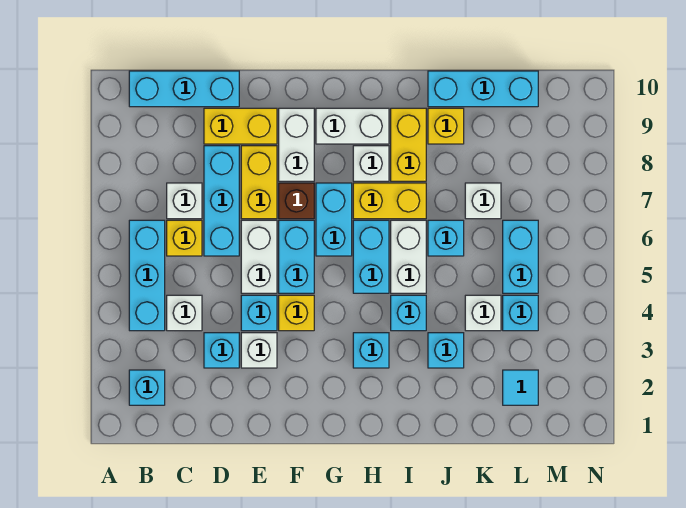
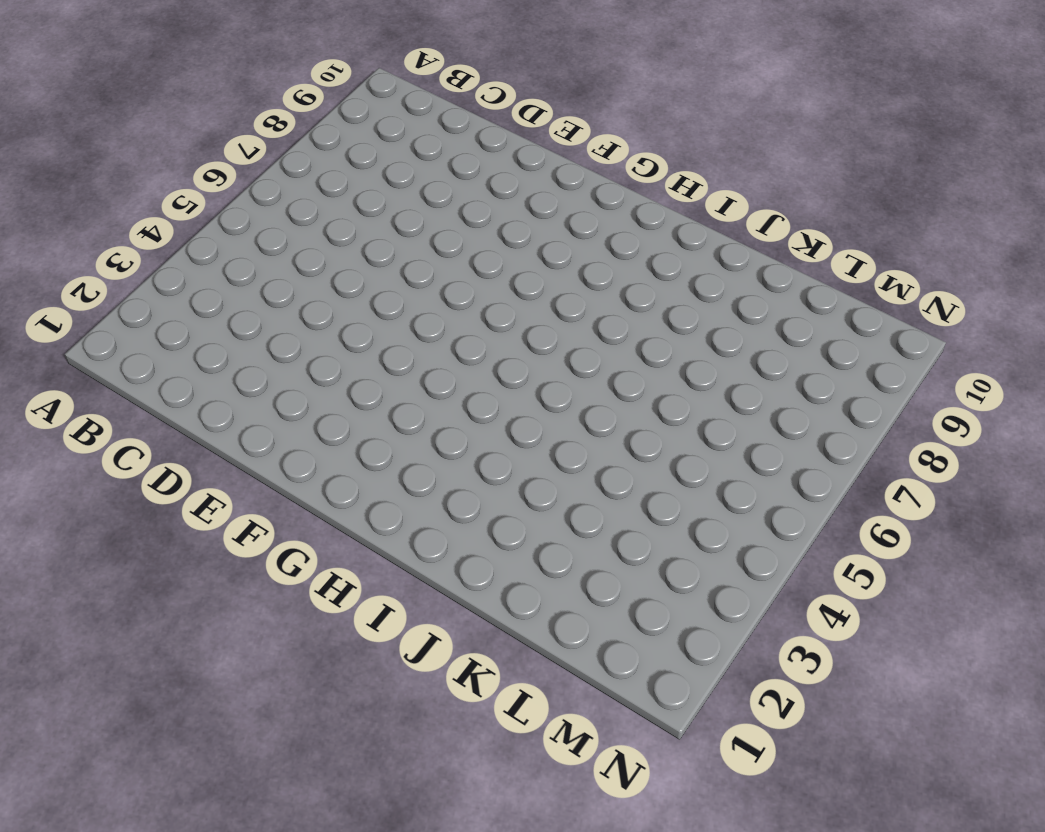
none -> cyan brick B2 level 1
none -> cyan brick B4:B6 level 1
none -> cyan brick B10:D10 level 1
none -> white brick C4 level 1

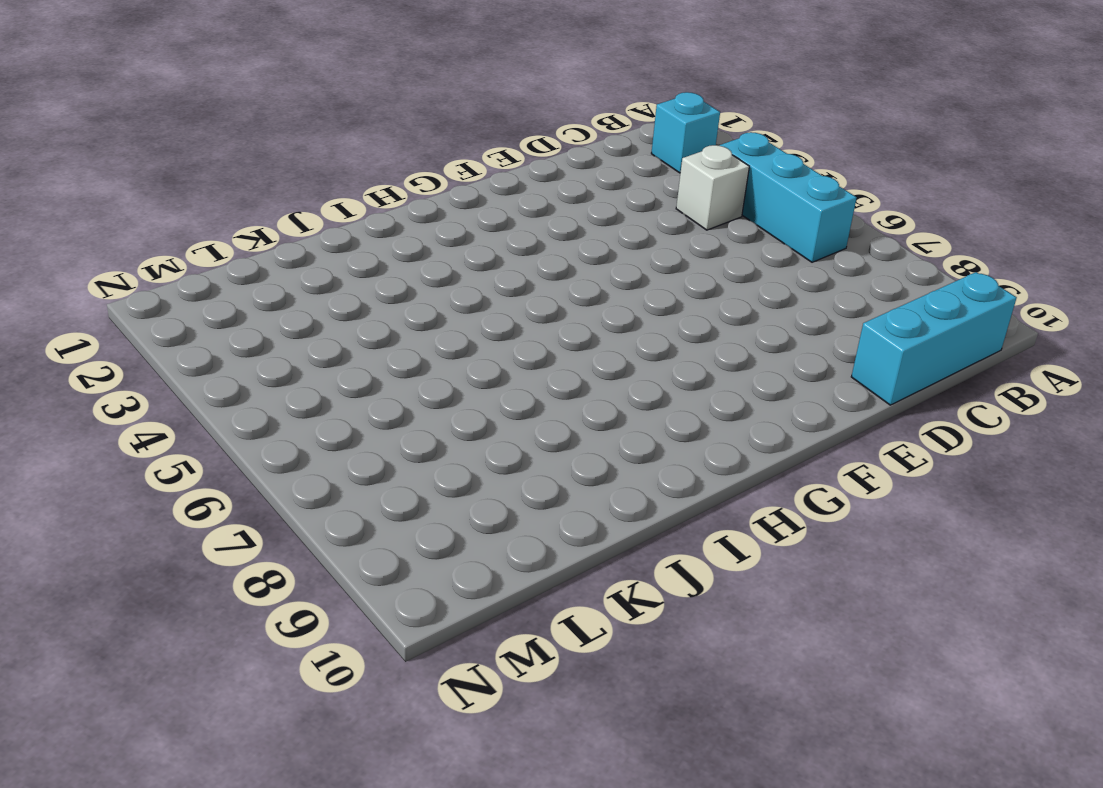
none -> yellow brick C6 level 1
none -> white brick C7 level 1
none -> cyan brick D3 level 1
none -> cyan brick D6:D8 level 1

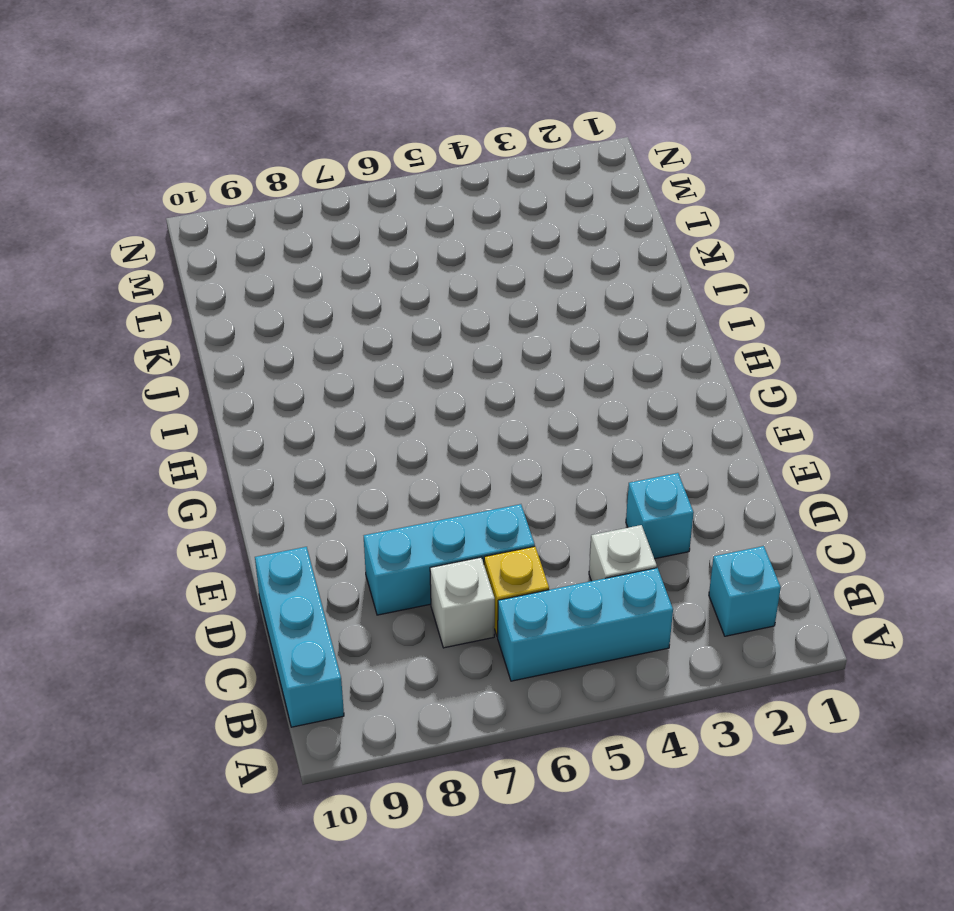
none -> yellow brick D9:E9 level 1
none -> white brick E3 level 1
none -> cyan brick E4 level 1
none -> white brick E5:E6 level 1

